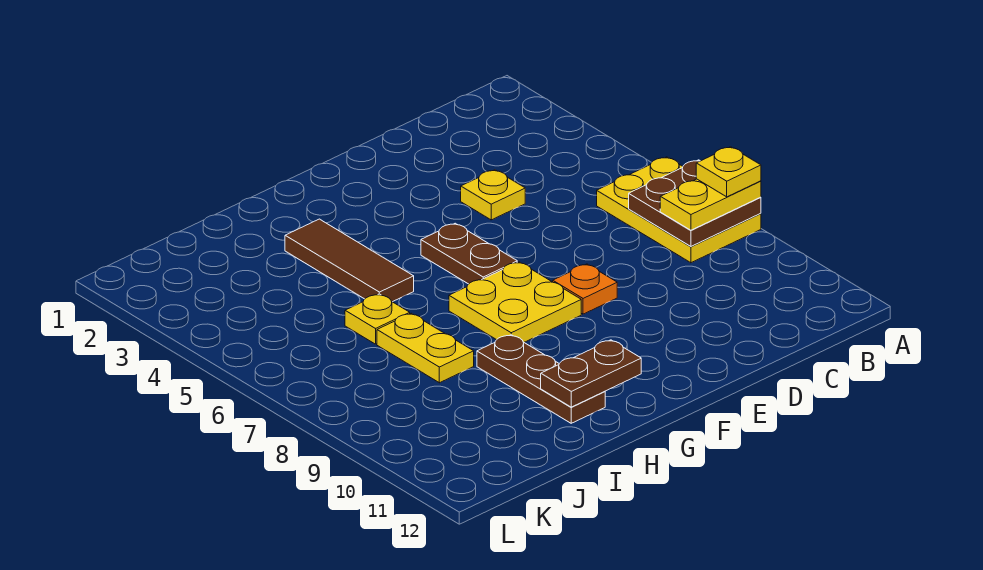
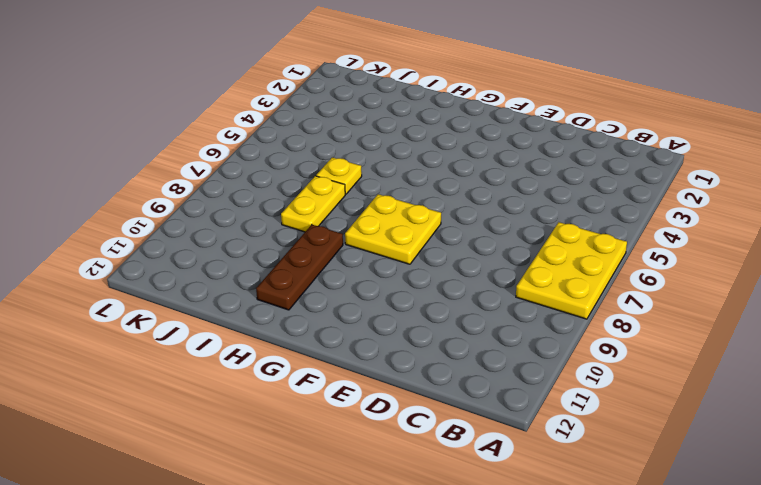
none -> yellow plate D4 level 1
none -> orange plate E8 level 1
none -> brown plate F5:F6 level 1

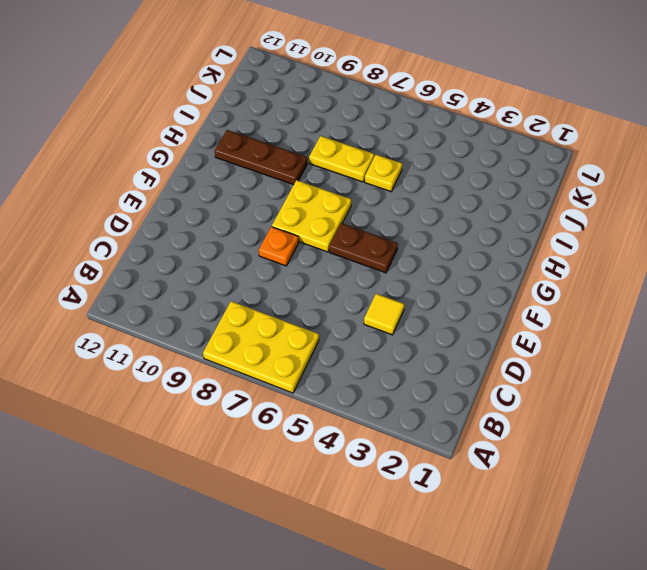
yellow tile D4 level 1 -> yellow plate D4 level 1
none -> brown tile H3:H5 level 1
none -> brown plate A7:B8 level 2
none -> brown plate G11:H11 level 2

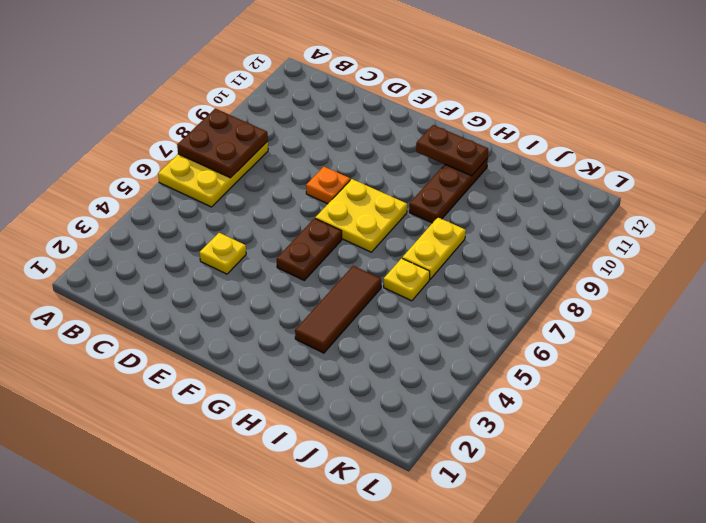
none -> yellow plate A8:B8 level 3
none -> yellow plate A8 level 4

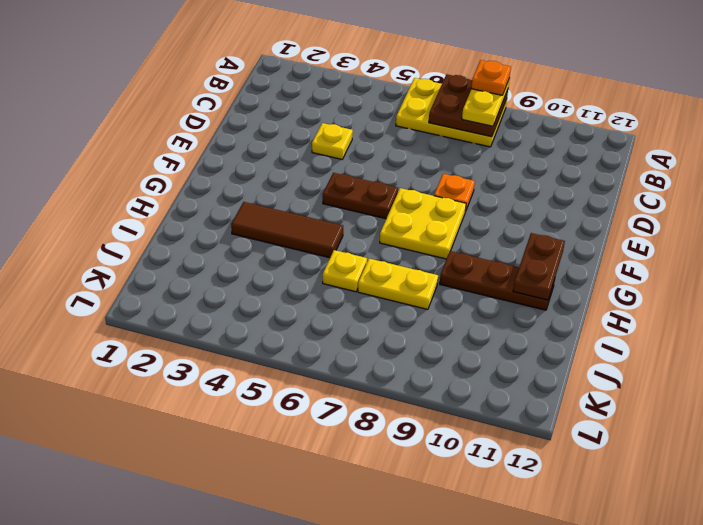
orange plate A8 level 4 -> yellow plate A8 level 4

